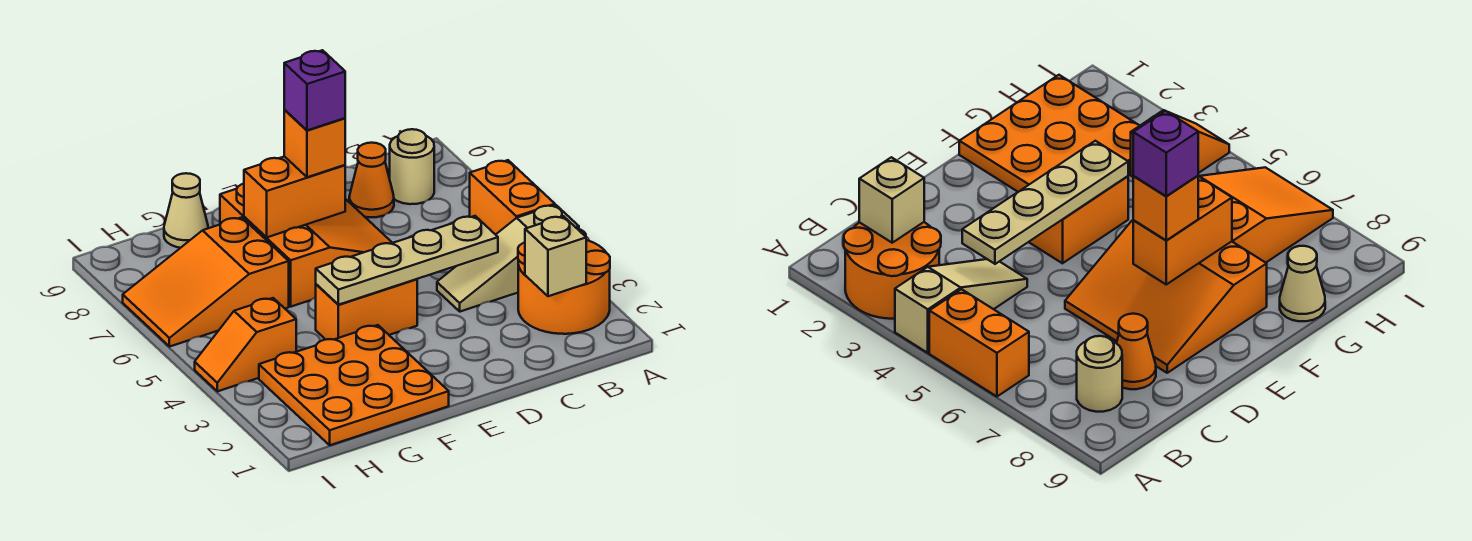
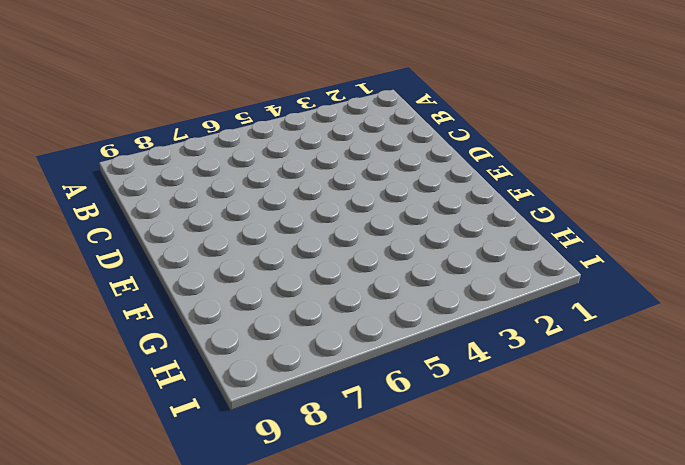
none -> orange round brick A2:B3 level 1
none -> tan slope A4:C4 level 1 top A
none -> orange brick A5:A6 level 1

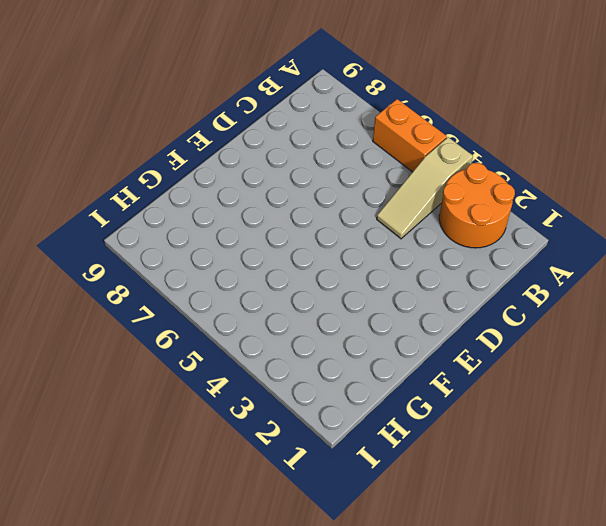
none -> tan round brick B8 level 1
none -> orange cone C8 level 1
none -> orange slope D6:F8 level 1 top F

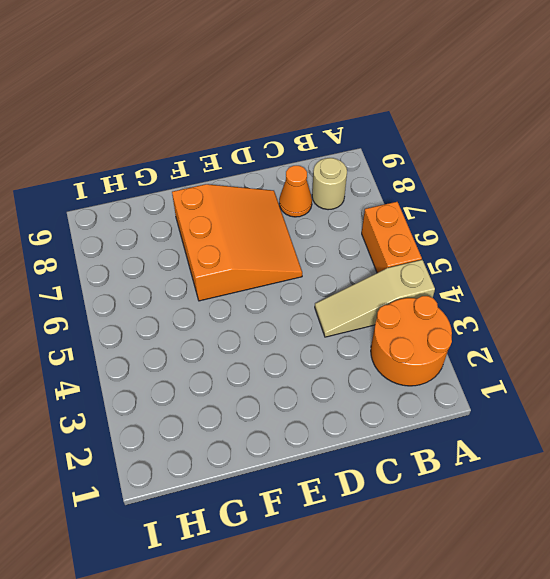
none -> orange brick E4:F4 level 1
none -> orange plate F1:H3 level 1
none -> orange slope G6:I7 level 1 top G

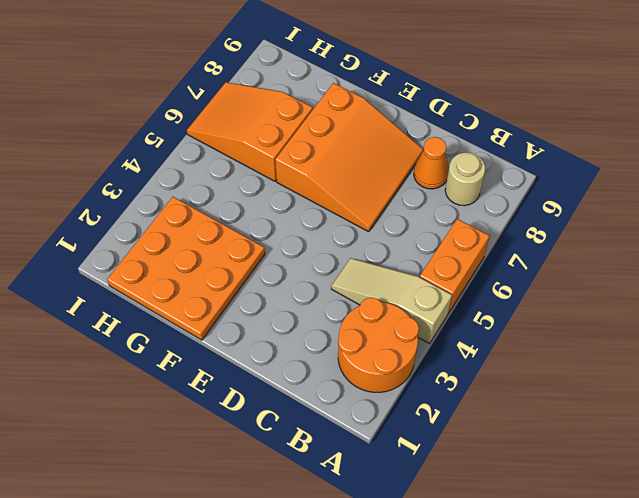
none -> orange brick E4:F4 level 1
none -> tan cone G9 level 1
none -> orange slope H4:I4 level 1 top H

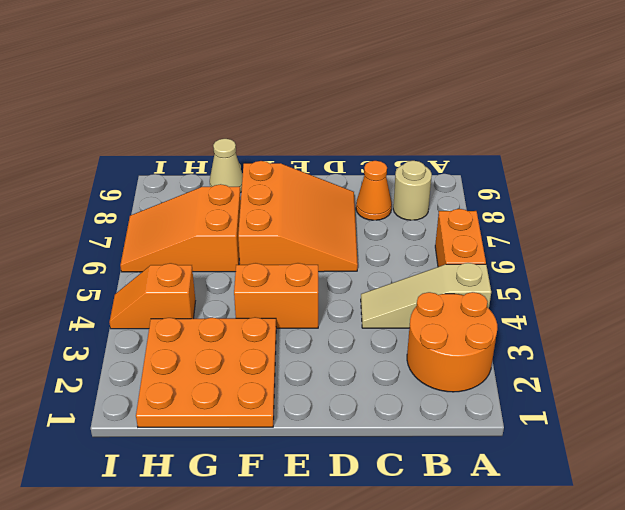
none -> tan brick B2 level 2
none -> tan plate C4:F4 level 2
none -> orange brick E7:F7 level 2

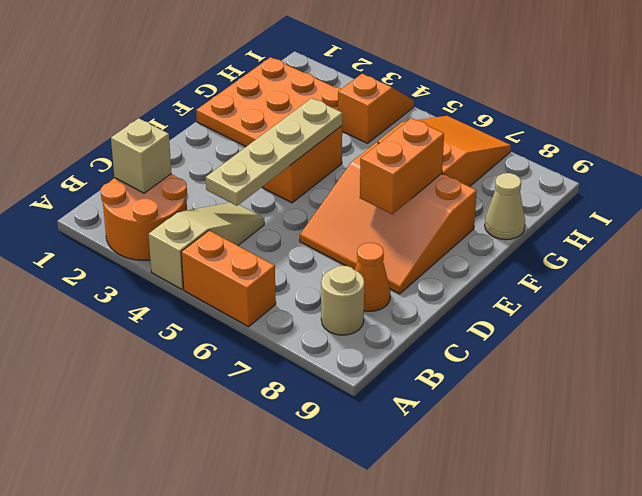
none -> orange brick E7 level 3
none -> purple brick E7 level 4

